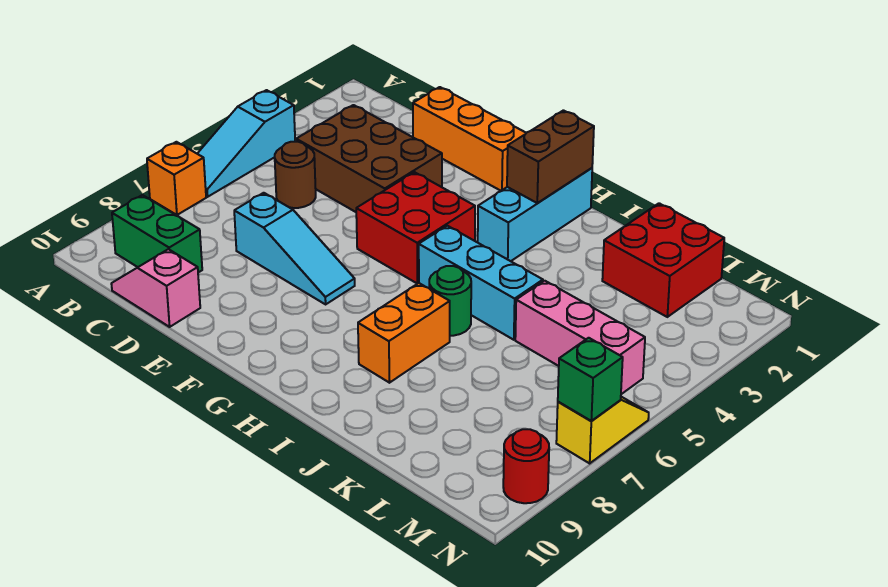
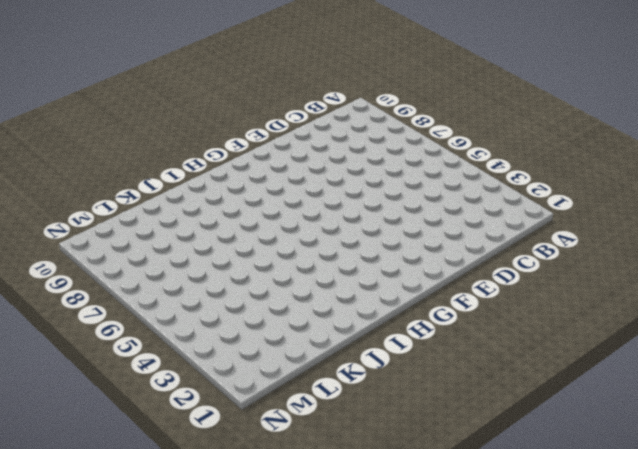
none -> cyan slope A4:A6 level 1 top 4
none -> orange brick A7 level 1
none -> green brick B9:C9 level 1

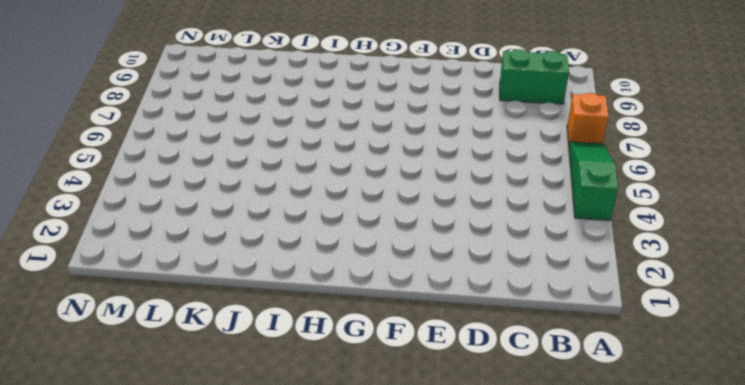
green slope A4:A6 level 1 top 4 -> cyan slope A4:A6 level 1 top 4
none -> brown brick C3:E4 level 1
none -> brown round brick C5 level 1
none -> pink slope C10:D10 level 1 top D

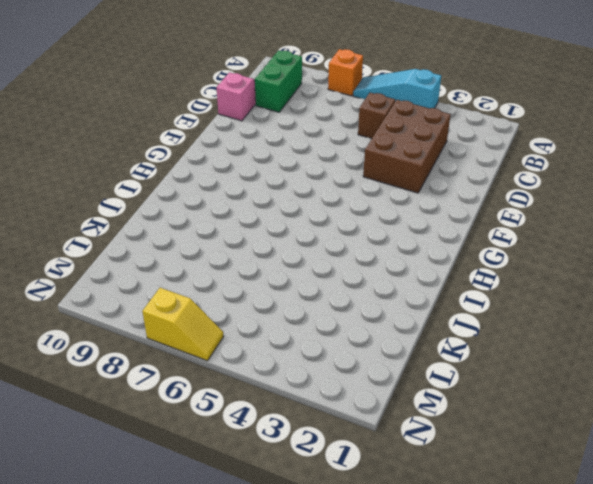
brown brick C5 level 1 -> brown round brick C5 level 1
none -> orange brick D1:F1 level 1
none -> cyan slope D7:F7 level 1 top D
none -> red brick F4:G5 level 1

